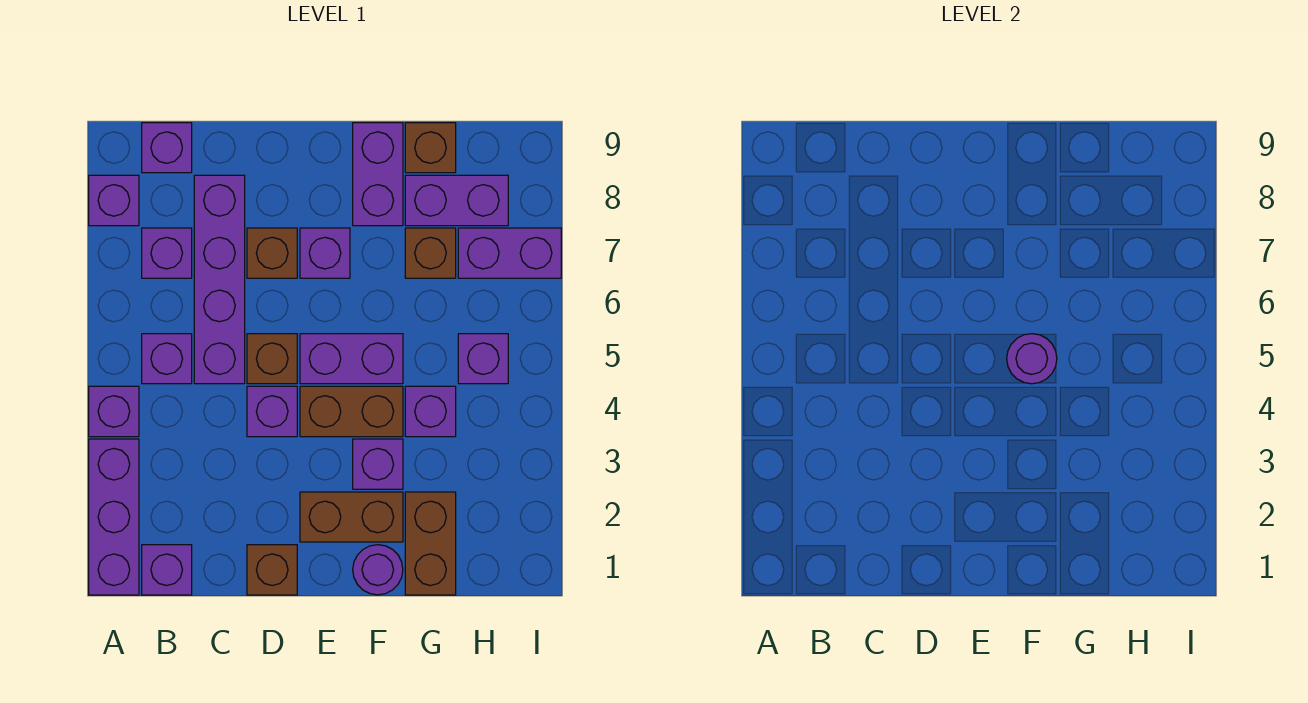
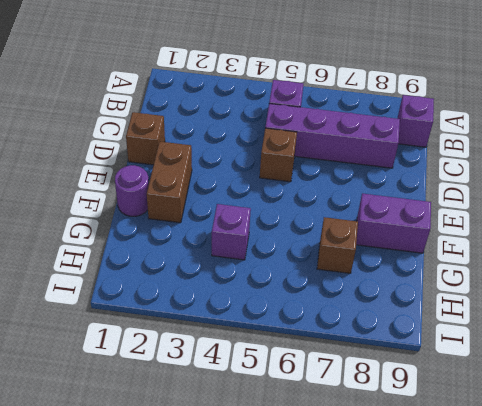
none -> purple brick A1:A3 level 1
none -> purple brick A4 level 1
none -> purple brick A8 level 1

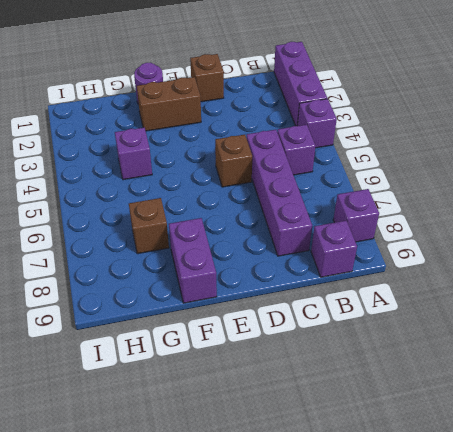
none -> purple brick B1 level 1
none -> purple brick B7 level 1
none -> purple brick D4 level 1

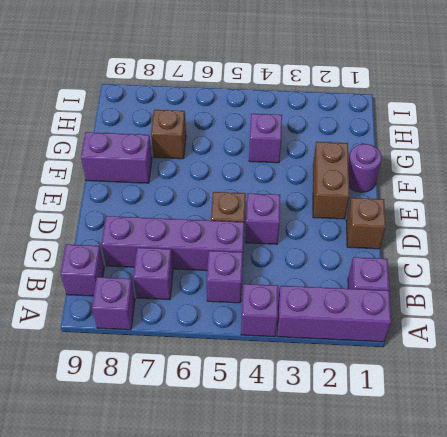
none -> brown brick D7 level 1
none -> brown brick E4:F4 level 1
none -> purple brick E5:F5 level 1

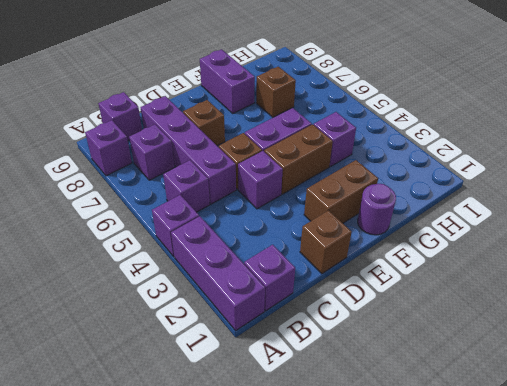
none -> purple brick E7 level 1
none -> purple brick F3 level 1
none -> brown brick G1:G2 level 1

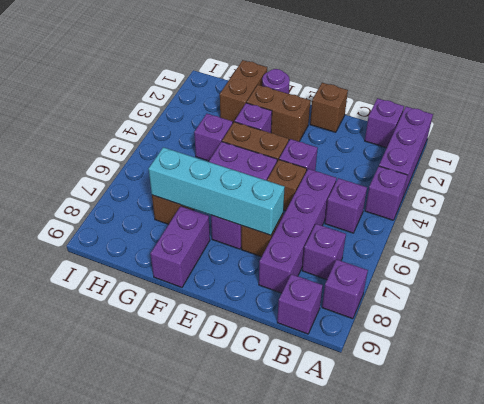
cyan brick D7:G7 level 2 -> none
none -> purple brick G8:H8 level 1
none -> brown brick G9 level 1
none -> purple brick H5 level 1

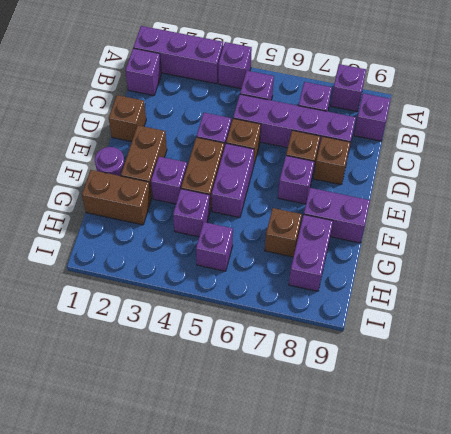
brown brick D8 level 1 -> brown brick G9 level 1
none -> purple brick H7:I7 level 1
none -> purple round brick F5 level 2

